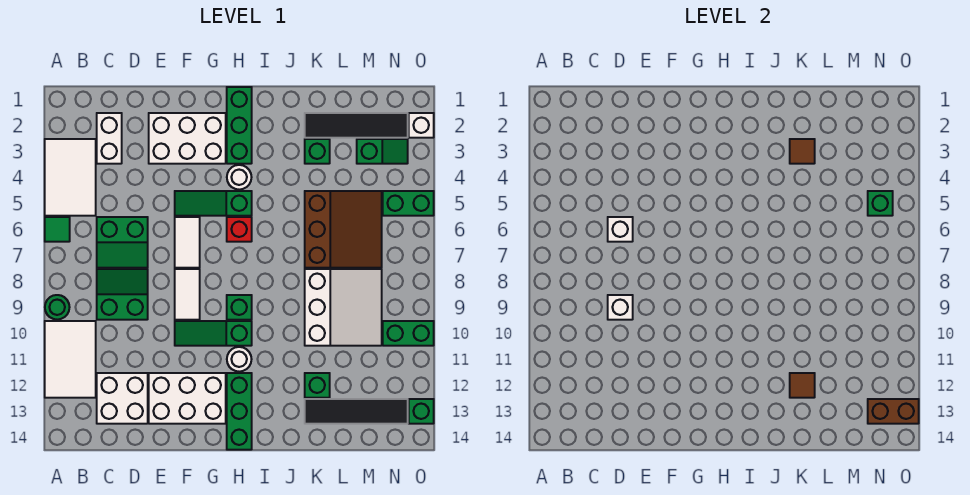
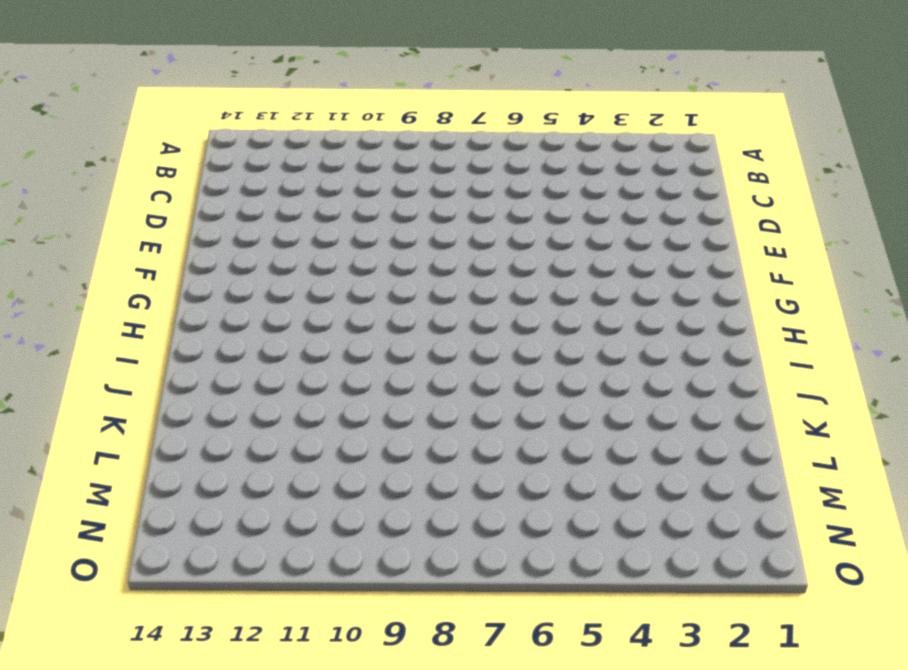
none -> white tile A3:B5 level 1
none -> green tile A6 level 1
none -> green round brick A9 level 1
none -> white tile A10:B12 level 1

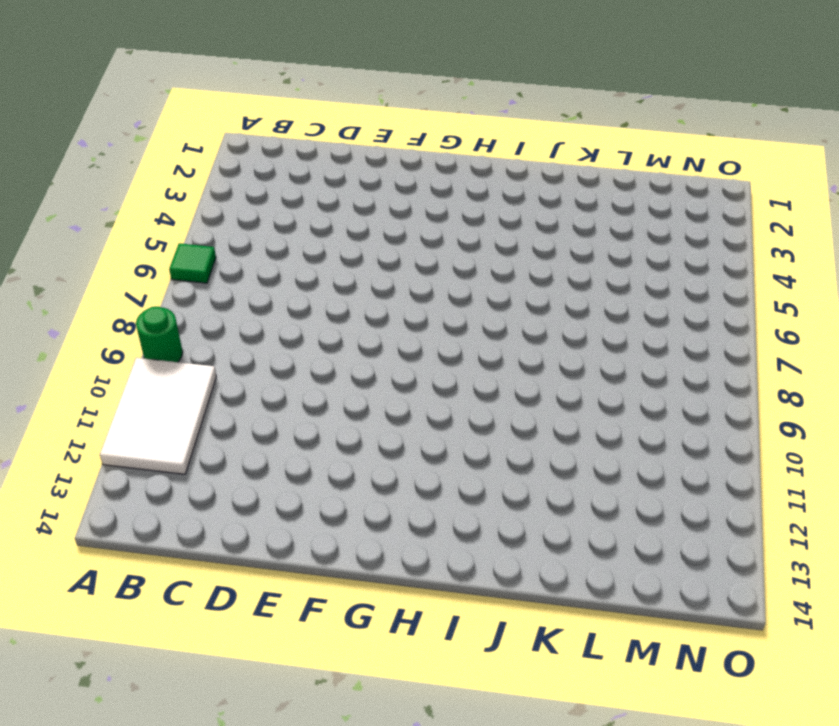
none -> white tile A3:B5 level 1
none -> white brick C2:C3 level 1
none -> green slope C6:D7 level 1 top 6
none -> green slope C8:D9 level 1 top 9

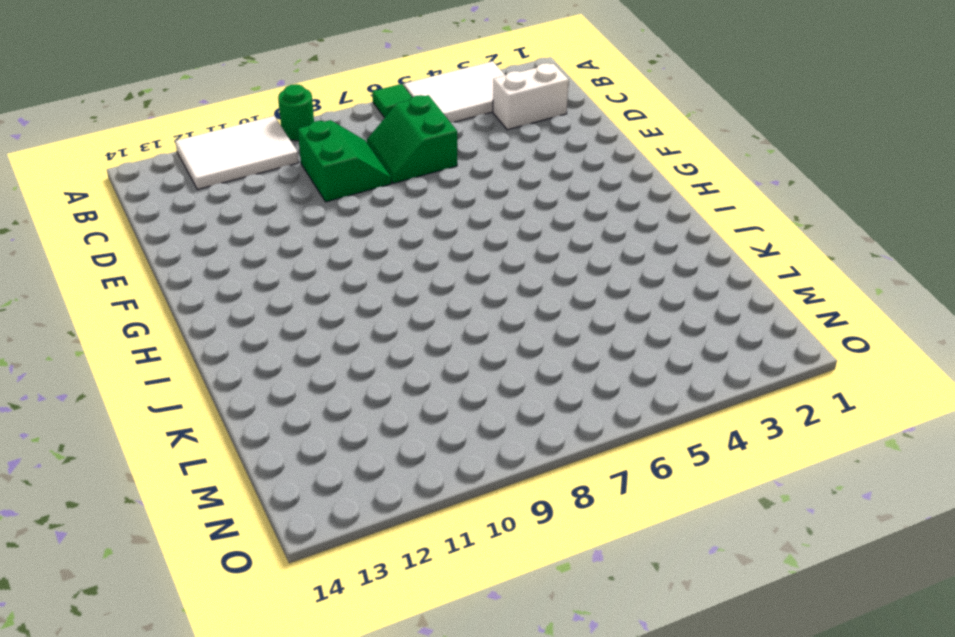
none -> white brick C12:D13 level 1
none -> white brick E2:G3 level 1
none -> white brick E12:G13 level 1
none -> green slope F5:H5 level 1 top H

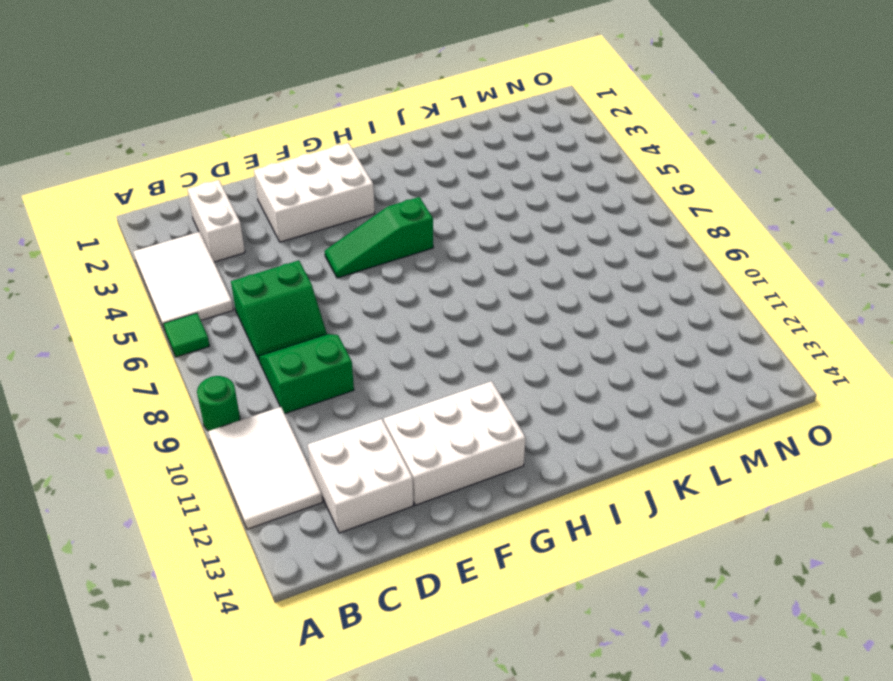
none -> white tile F6:F7 level 1
none -> white tile F8:F9 level 1
none -> green slope F10:H10 level 1 top H
none -> green brick H1:H3 level 1

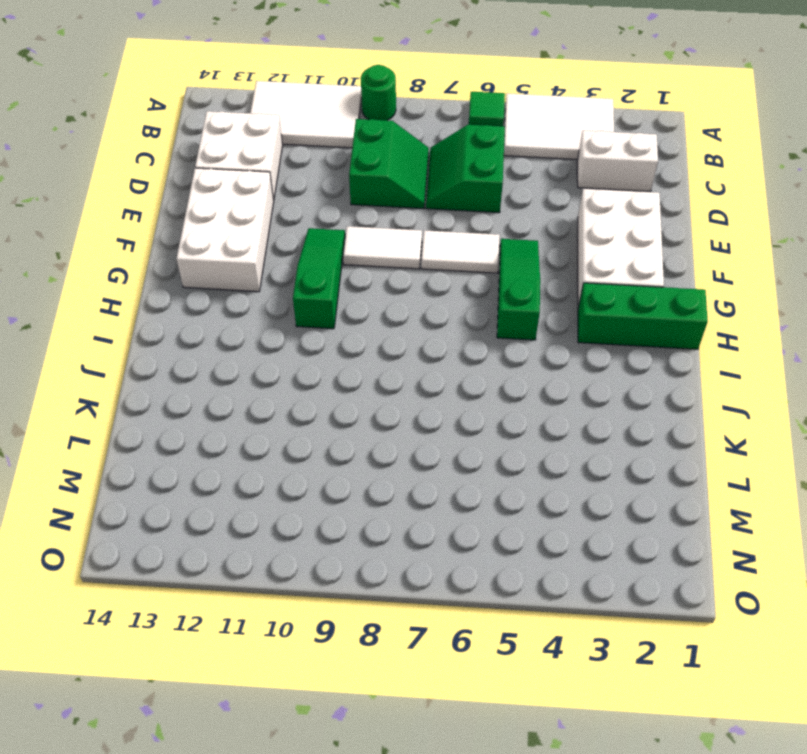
none -> white round brick H4 level 1
none -> red brick H6 level 1
none -> green brick H9 level 1
none -> white round brick H11 level 1

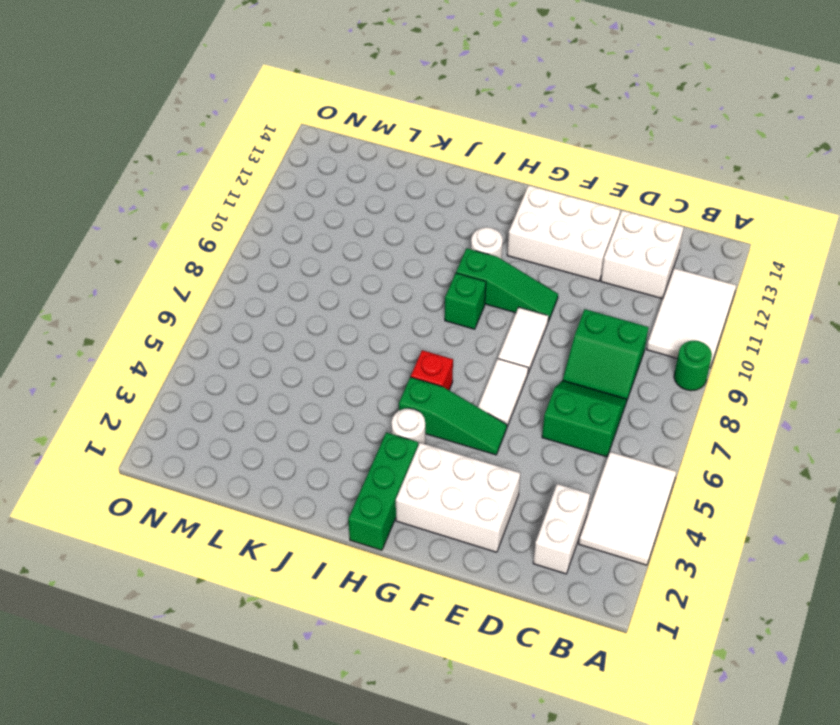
none -> green tile A6 level 1
none -> green brick H12:H14 level 1
none -> black tile K2:N2 level 1
none -> green brick K3 level 1

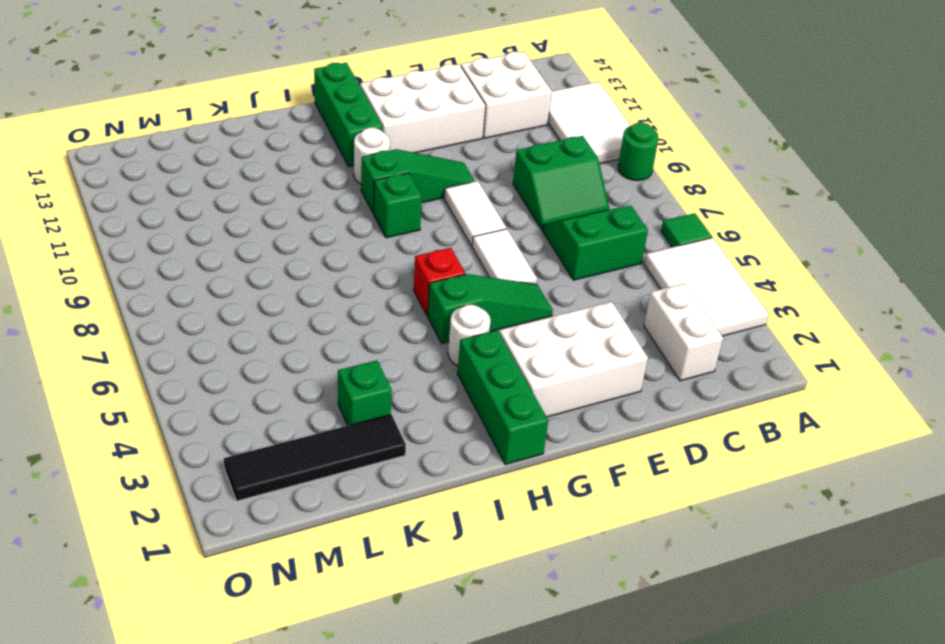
none -> brown slope K5:M7 level 1 top K
none -> white slope K8:M10 level 1 top K
none -> green brick K12 level 1
none -> black tile K13:N13 level 1

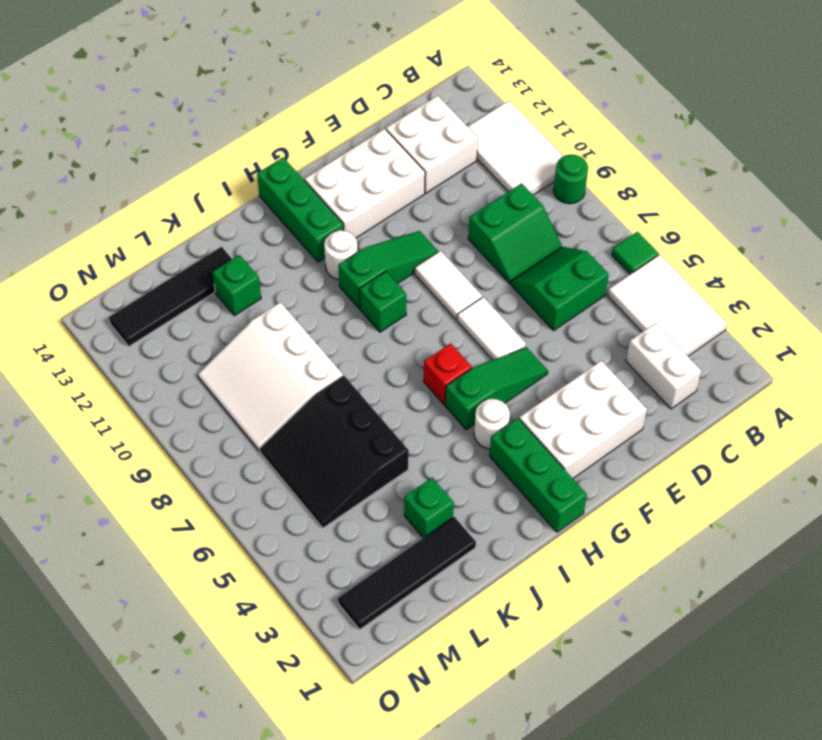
black slope K5:M7 level 1 top K -> brown slope K5:M7 level 1 top K
none -> green slope M3:N3 level 1 top M
none -> green brick N5:O5 level 1
none -> green brick N10:O10 level 1
none -> white brick O2 level 1

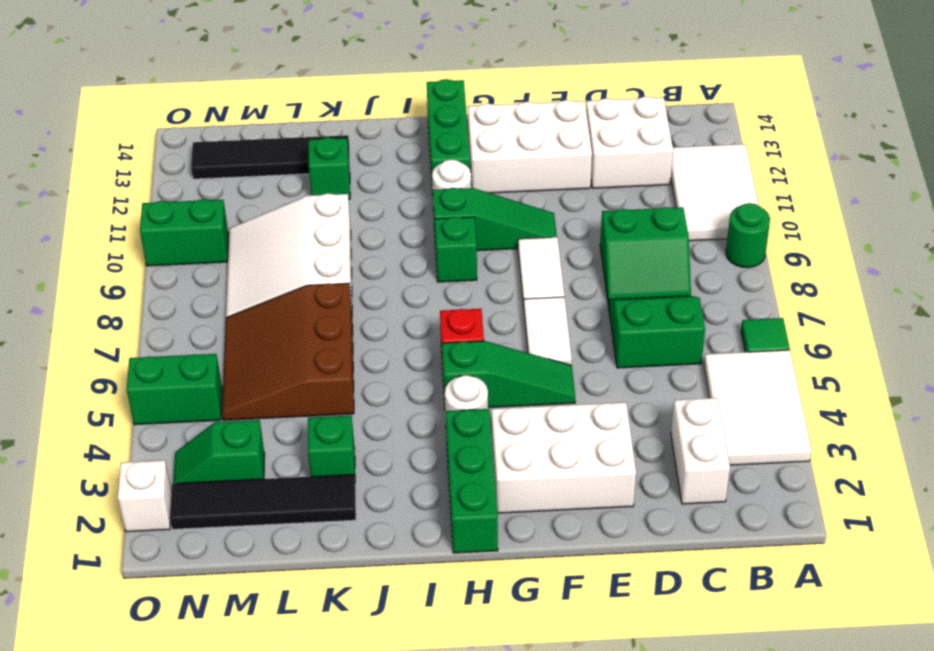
none -> green brick O13 level 1
none -> white brick D6 level 2
none -> white brick D9 level 2
none -> brown tile K3 level 2

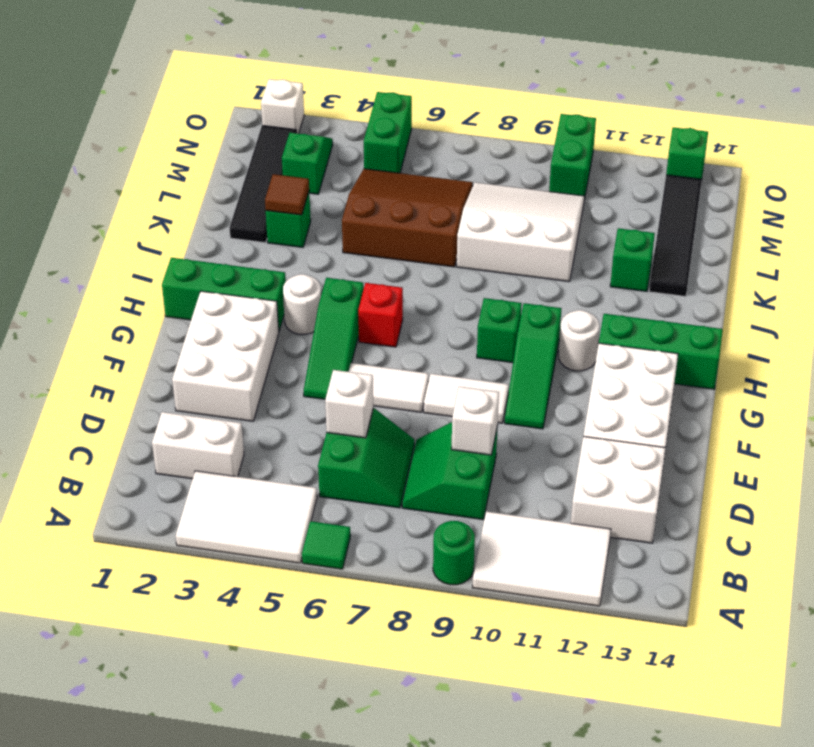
none -> brown tile K12 level 2
none -> green brick N5 level 2
none -> brown brick N13:O13 level 2

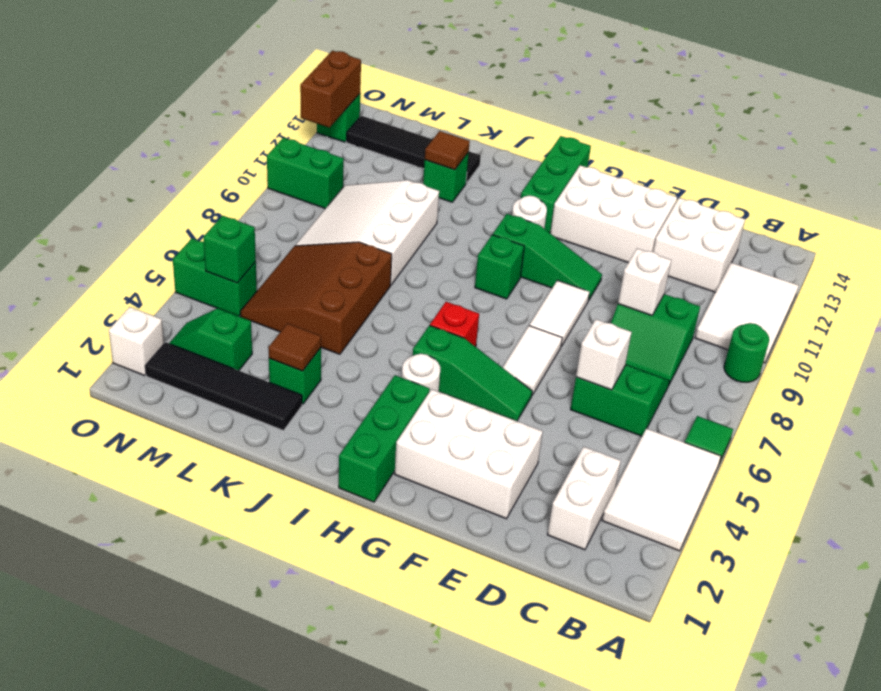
brown brick O12:O13 level 2 -> brown brick N13:O13 level 2

